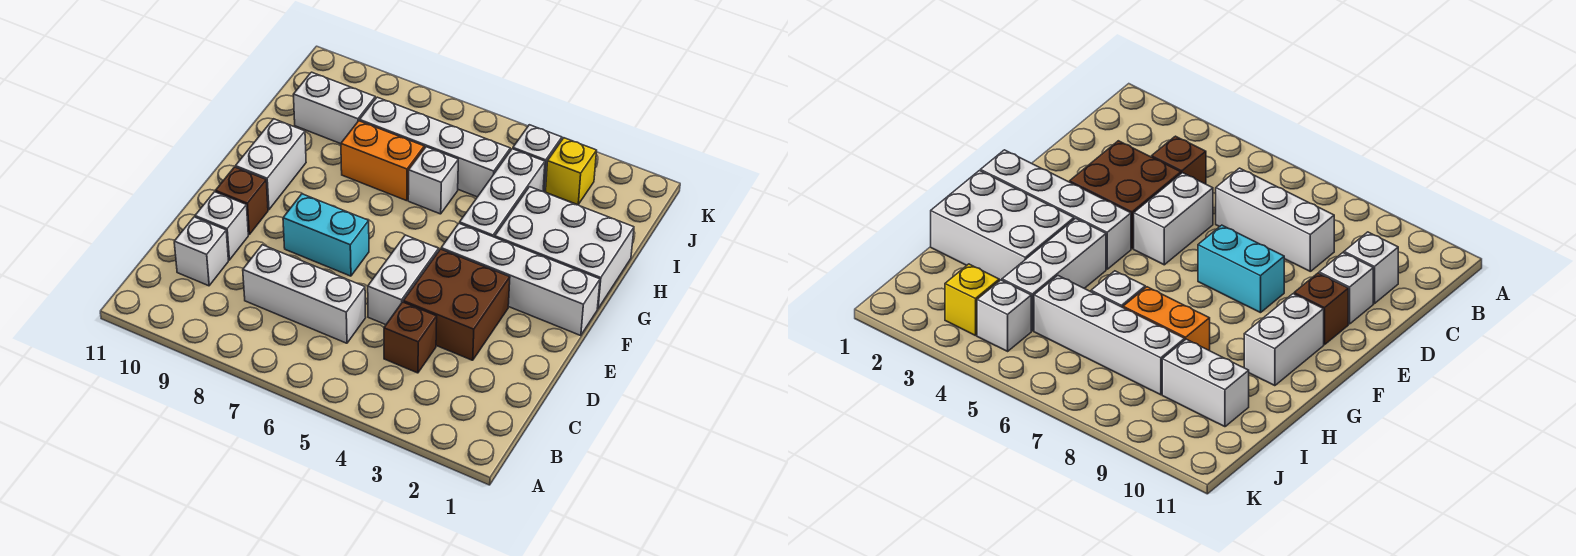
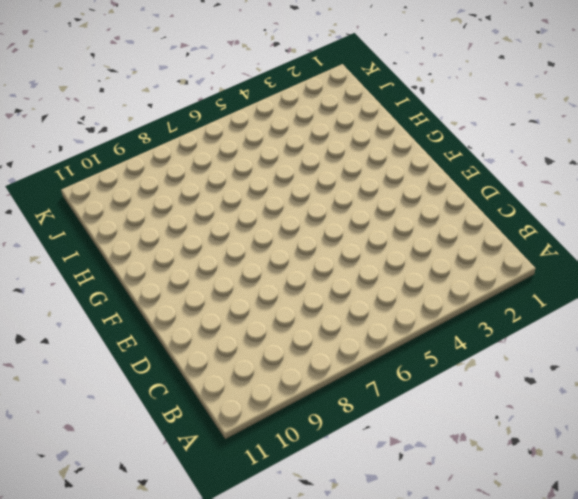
none -> brown brick C4 level 1
none -> white brick C6:C8 level 1
none -> white brick C10 level 1

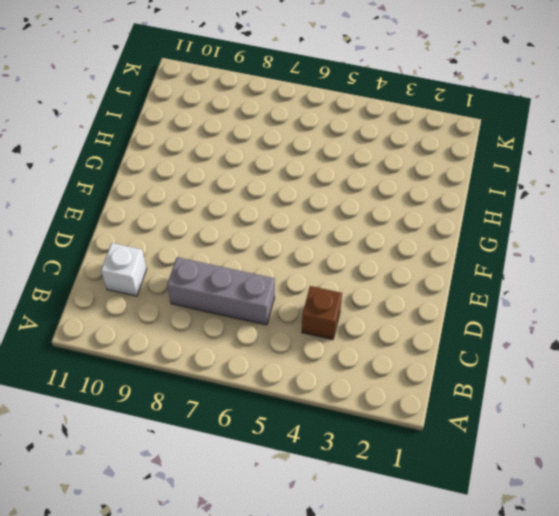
grey brick C6:C8 level 1 -> white brick C6:C8 level 1
none -> brown brick D3:E4 level 1
none -> white brick D5:E5 level 1
none -> white brick D10 level 1

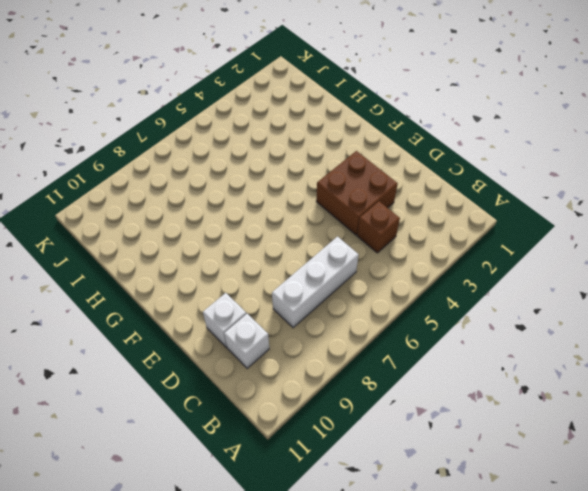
none -> white brick D5:E5 level 1
none -> cyan brick E7:E8 level 1
none -> brown brick E10 level 1

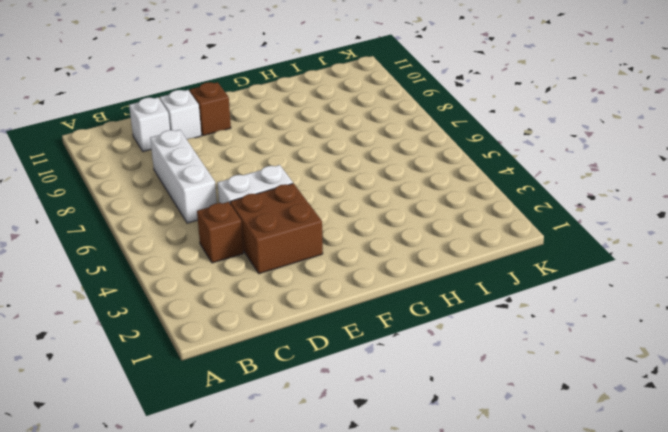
none -> cyan brick E7:E8 level 1
none -> white brick F1:F4 level 1
none -> white brick F10:G10 level 1

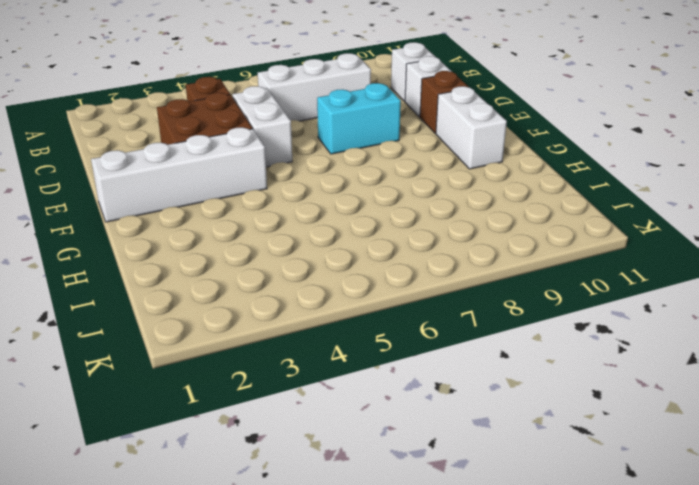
none -> white brick G1:H3 level 1
none -> white brick G4:I4 level 1
none -> white brick H6 level 1

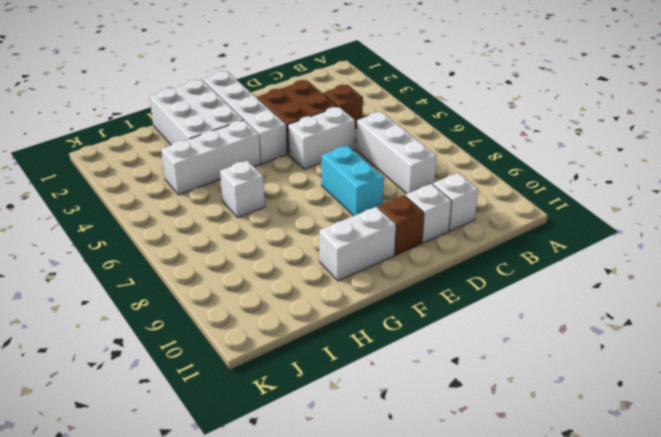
none -> orange brick H7:H8 level 1
none -> white brick I5:I8 level 1
none -> white brick I9:I10 level 1

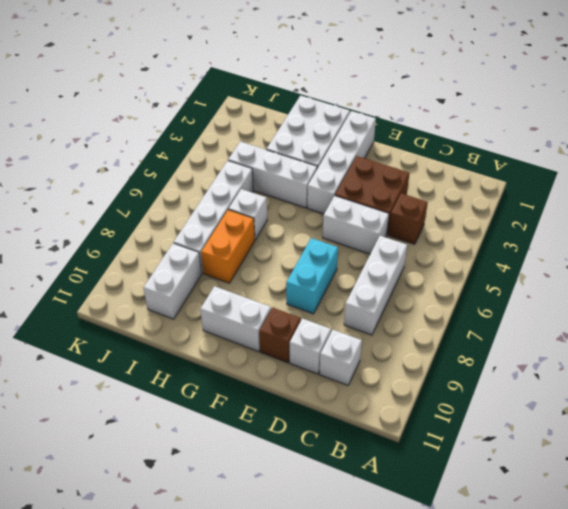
none -> yellow brick J3 level 1
none -> white brick J4 level 1

